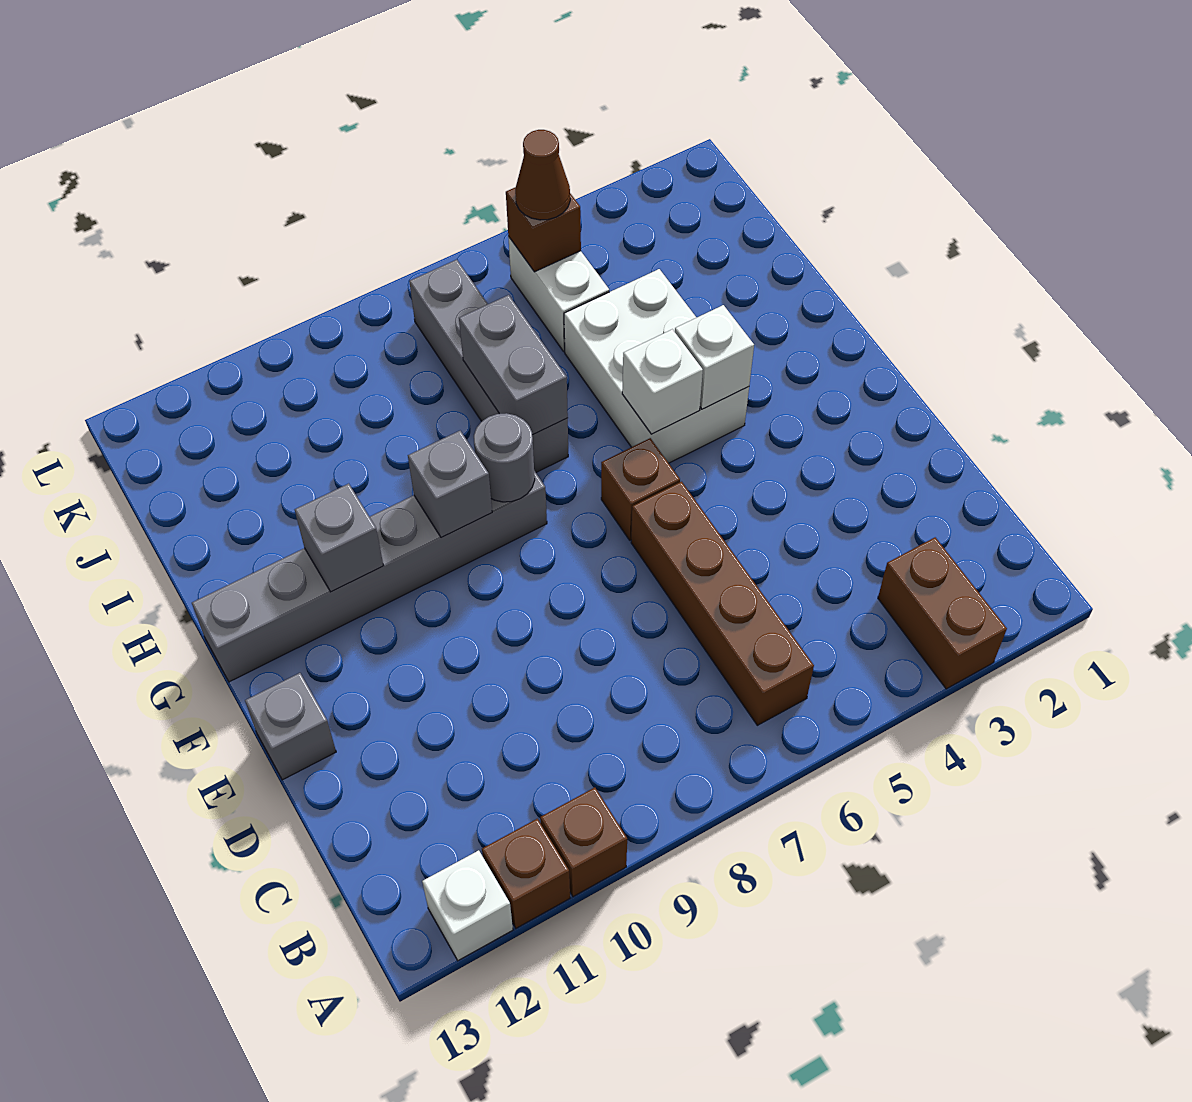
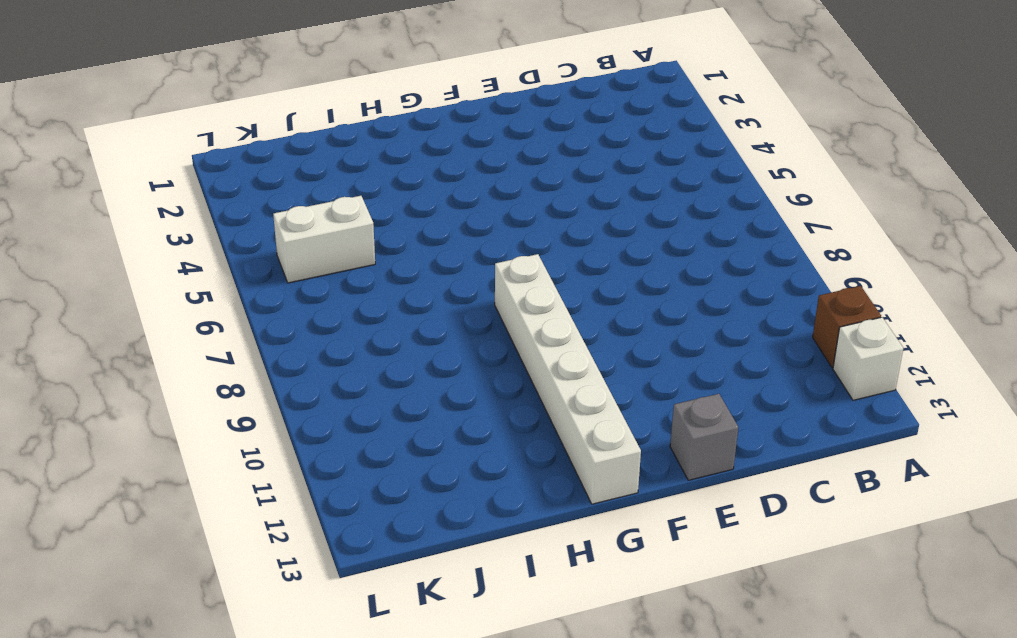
white brick G8:G13 level 1 -> grey brick G8:G13 level 1
none -> brown brick A3:B3 level 1
none -> brown brick A10 level 1
none -> brown brick B6:E6 level 1

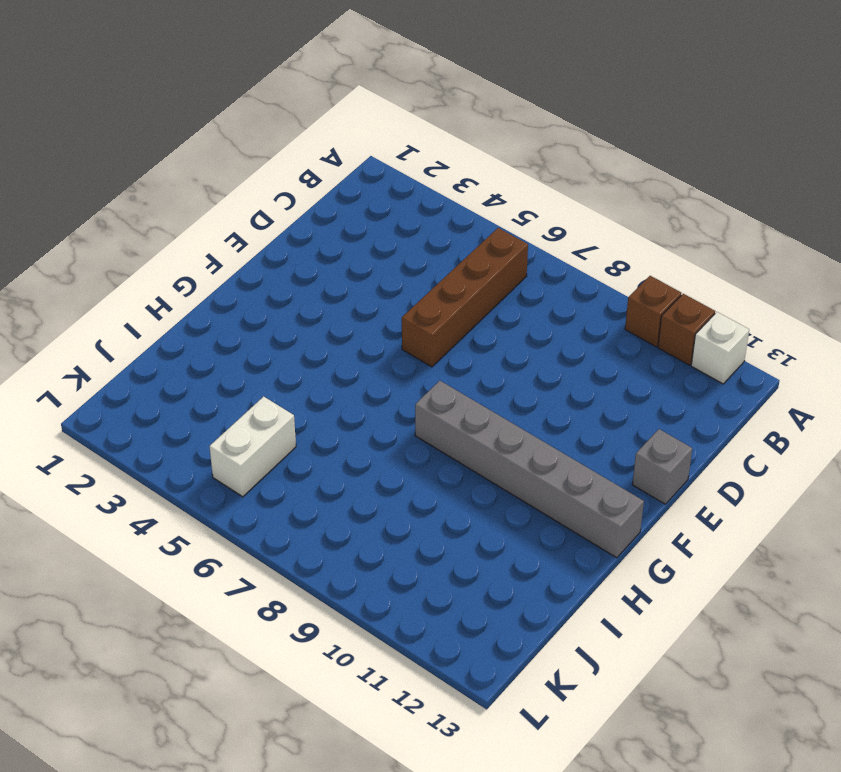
none -> brown brick A3:B3 level 1
none -> brown brick F6 level 1
none -> white brick G4:I5 level 1

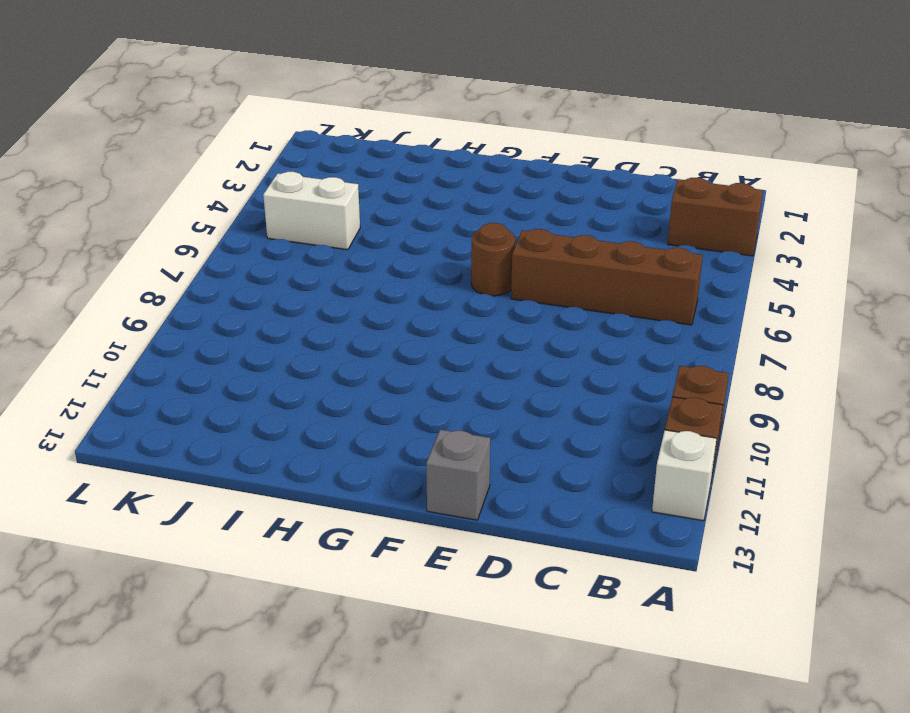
brown round brick F6 level 1 -> brown brick F6 level 1
none -> white brick G4:I5 level 1
none -> grey brick G8:G13 level 1
none -> grey brick H7:K7 level 1

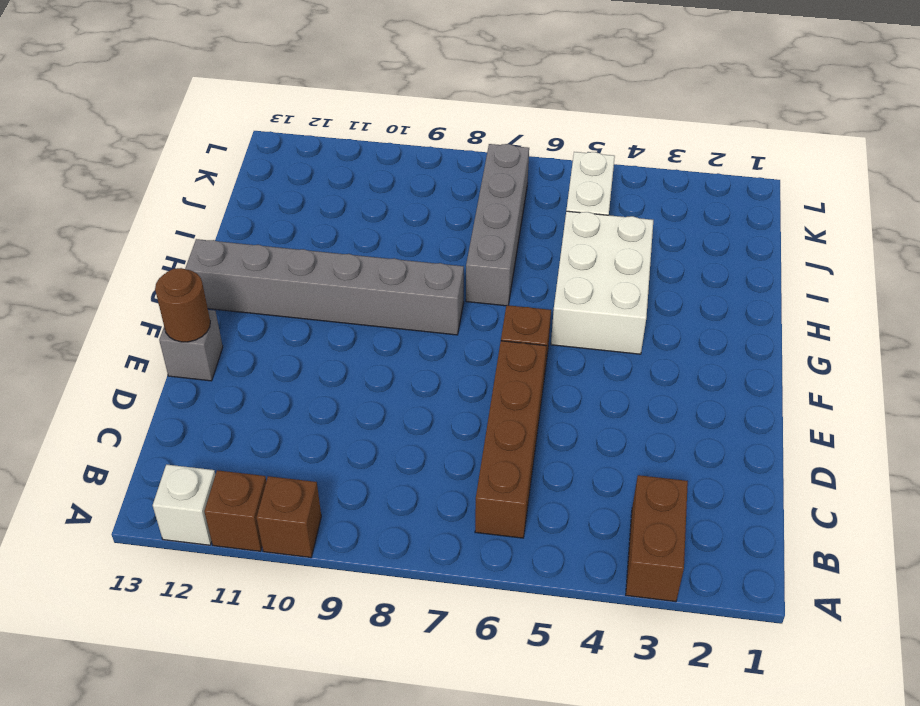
brown round brick E13 level 2 -> none
none -> white brick G4 level 2
none -> white brick G5 level 2
none -> grey round brick G8 level 2

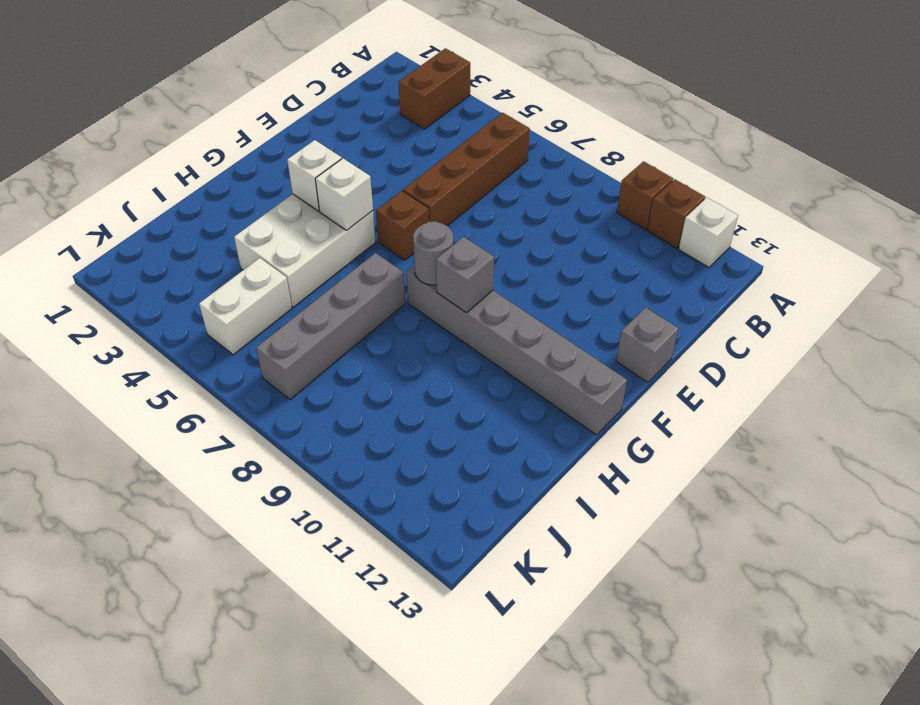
none -> grey brick G11 level 2
none -> grey brick H7:I7 level 2
none -> brown brick K5 level 2

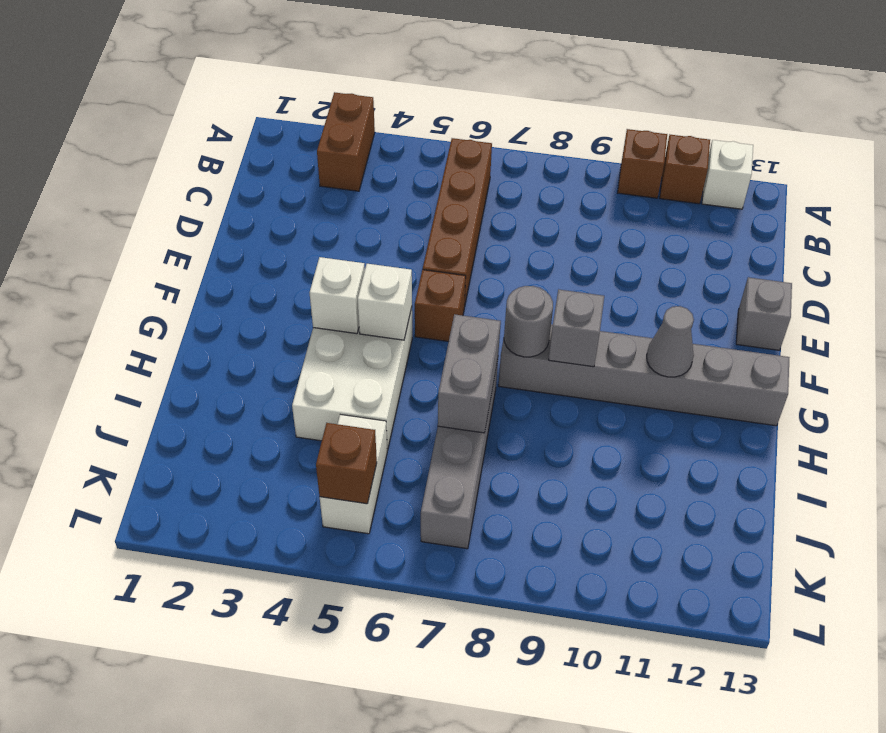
grey cone G11 level 2 -> grey brick G11 level 2
none -> brown cone K5 level 3

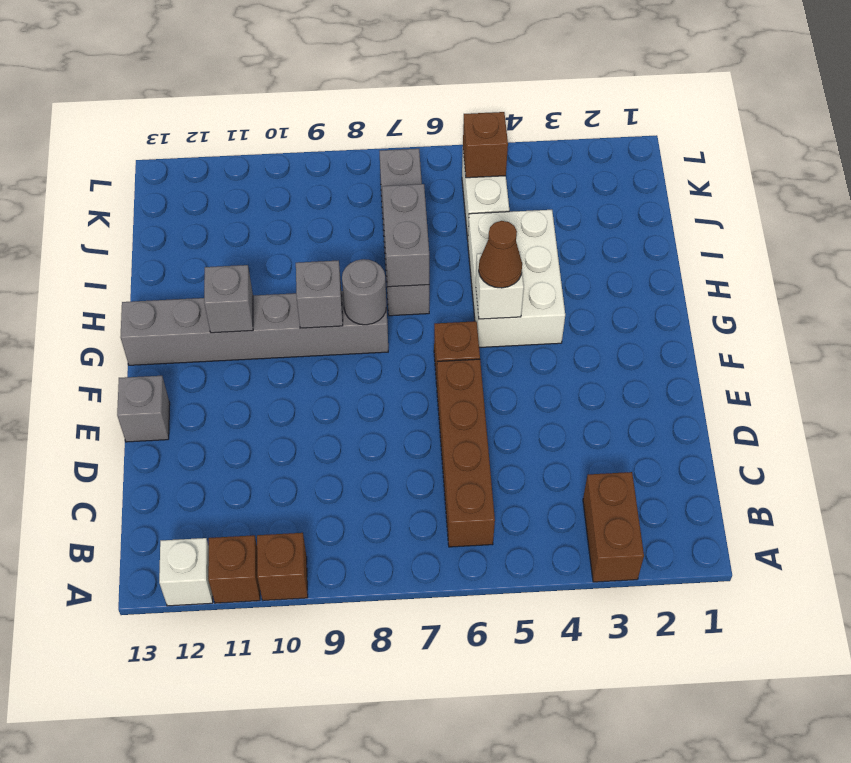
brown cone G5 level 3 -> brown cone K5 level 3
none -> white brick G4 level 2

